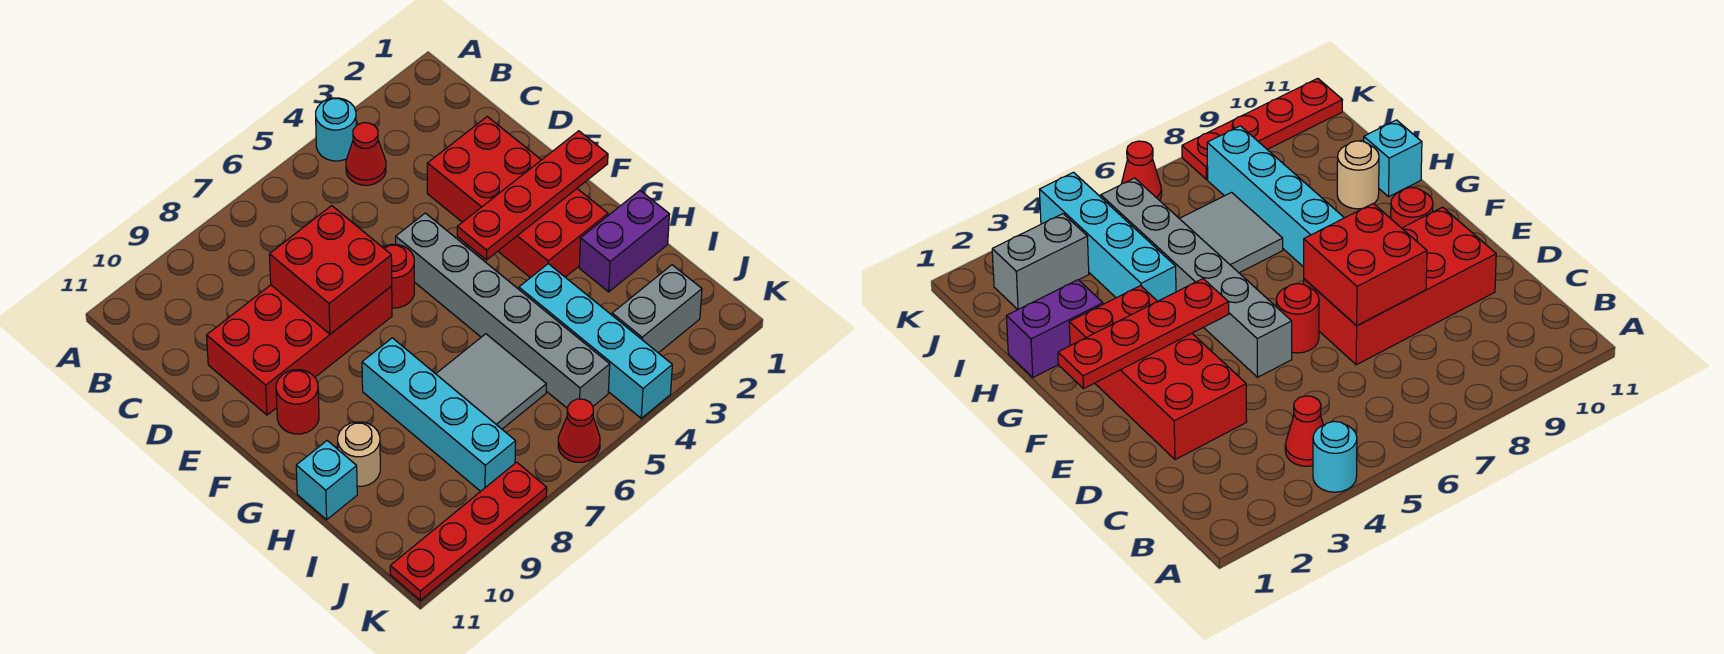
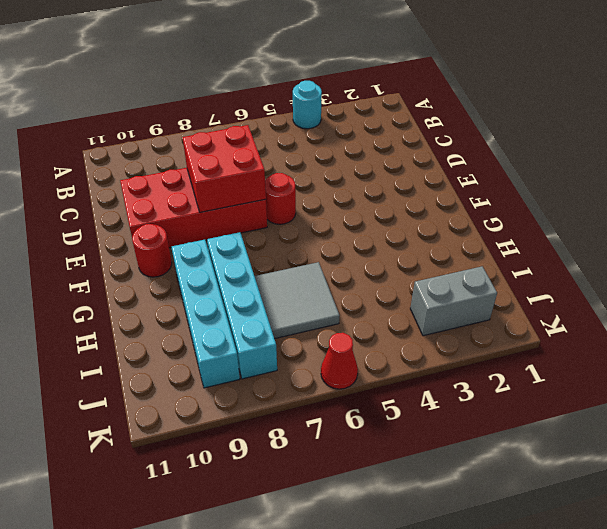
cyan brick G9:J9 level 1 -> cyan brick H4:K4 level 1
none -> red cone B4 level 1
none -> red brick D2:G3 level 1
none -> grey brick E5:J5 level 1

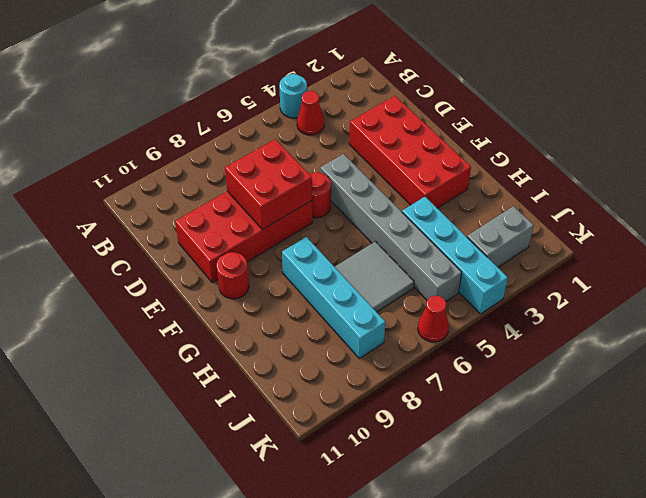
none -> purple brick H1:H2 level 1
none -> tan round brick H10 level 1
none -> cyan brick H11 level 1

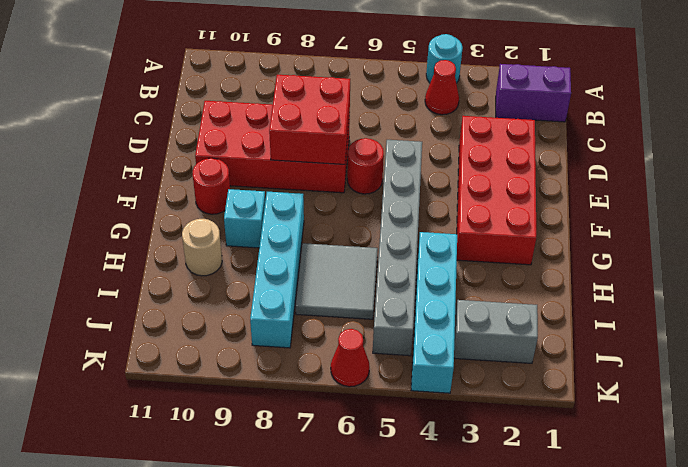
purple brick B1:B2 level 1 -> purple brick H1:H2 level 1
cyan brick G9 level 1 -> cyan brick H11 level 1
none -> red plate K8:K11 level 1
none -> red plate F1:F4 level 2

